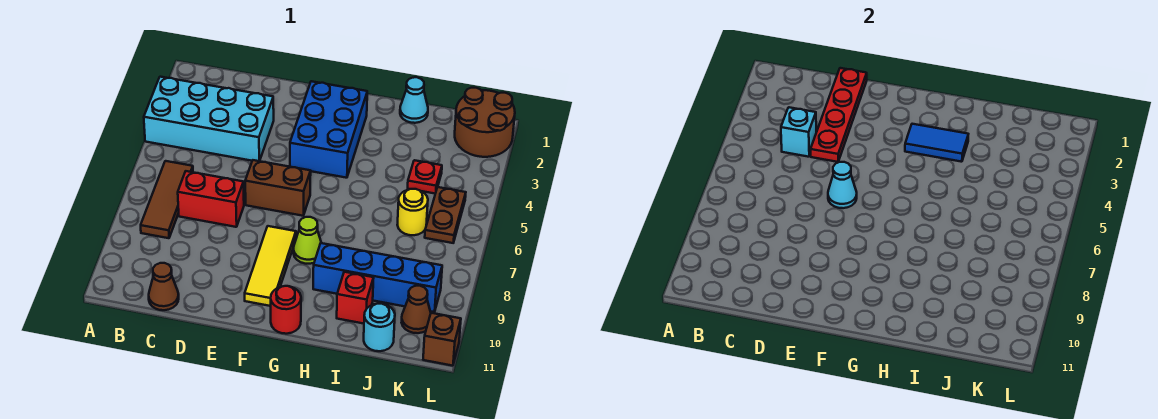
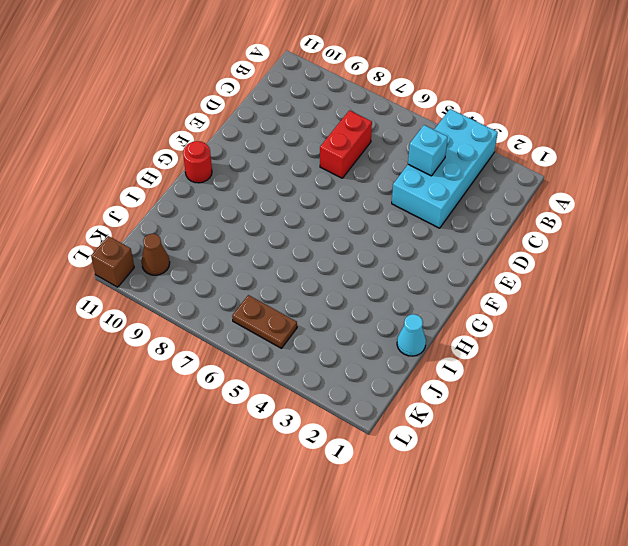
none -> brown tile B6:B8 level 1
none -> brown cone C11 level 1
none -> brown brick E6:F6 level 1

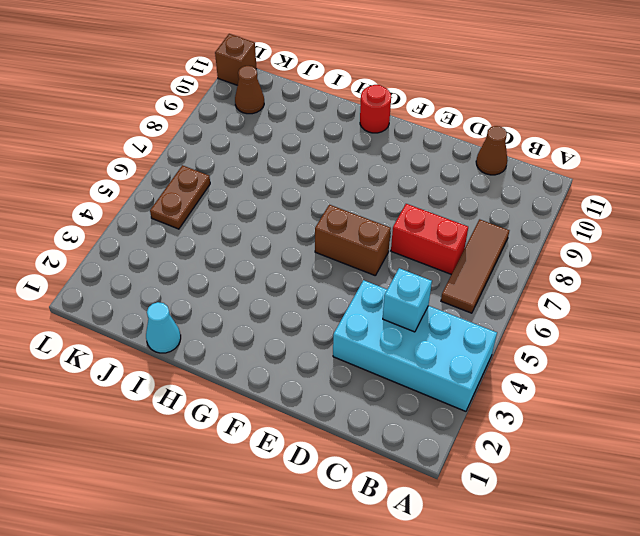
none -> blue brick F2:G4 level 1
none -> yellow tile F8:F10 level 1
none -> lime cone G8 level 1

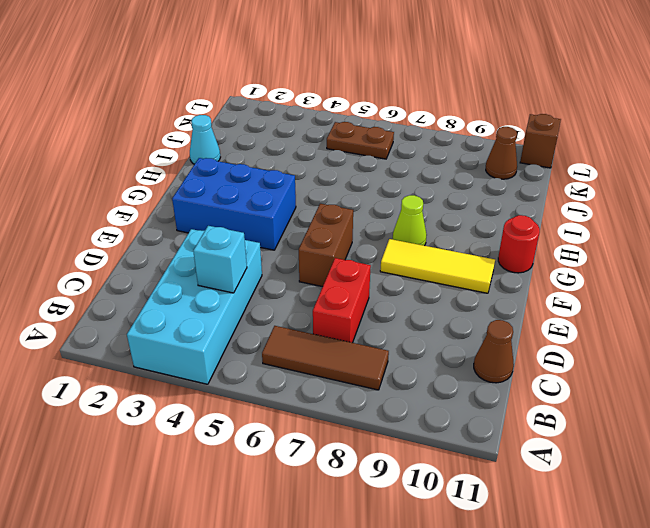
none -> blue brick H9:K9 level 1
none -> red brick I10 level 1
none -> red plate J4 level 1

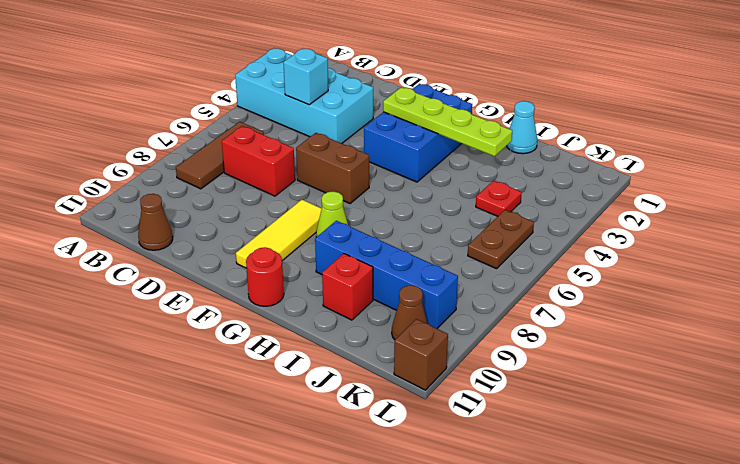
lime plate F3:I3 level 2 -> blue tile G3:H3 level 2
none -> yellow round brick J6 level 1
none -> cyan round brick J11 level 1
none -> brown round brick K1:L2 level 1

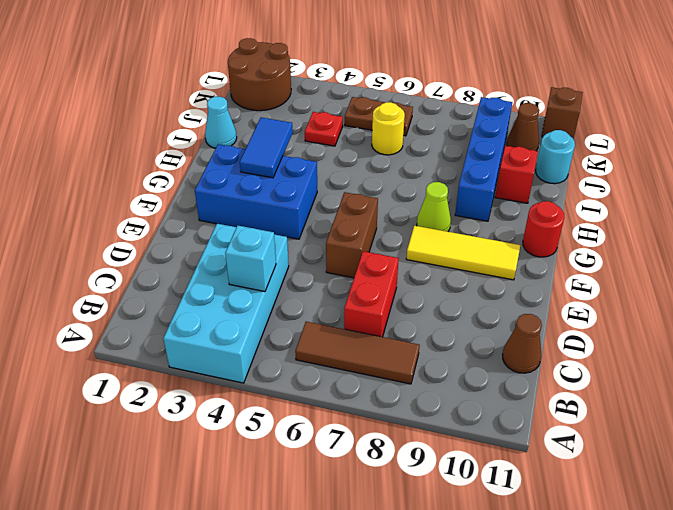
none -> red plate D1:D4 level 2
none -> cyan cone E6 level 2

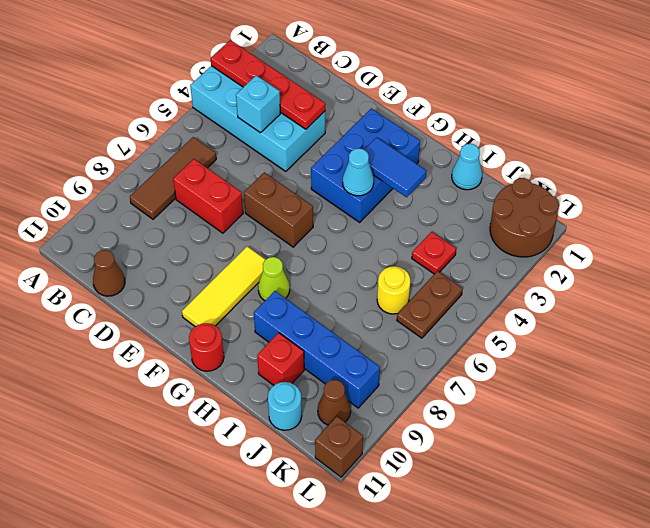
red plate A3:D3 level 2 -> red plate D1:D4 level 2
cyan cone G4 level 2 -> cyan cone E6 level 2

